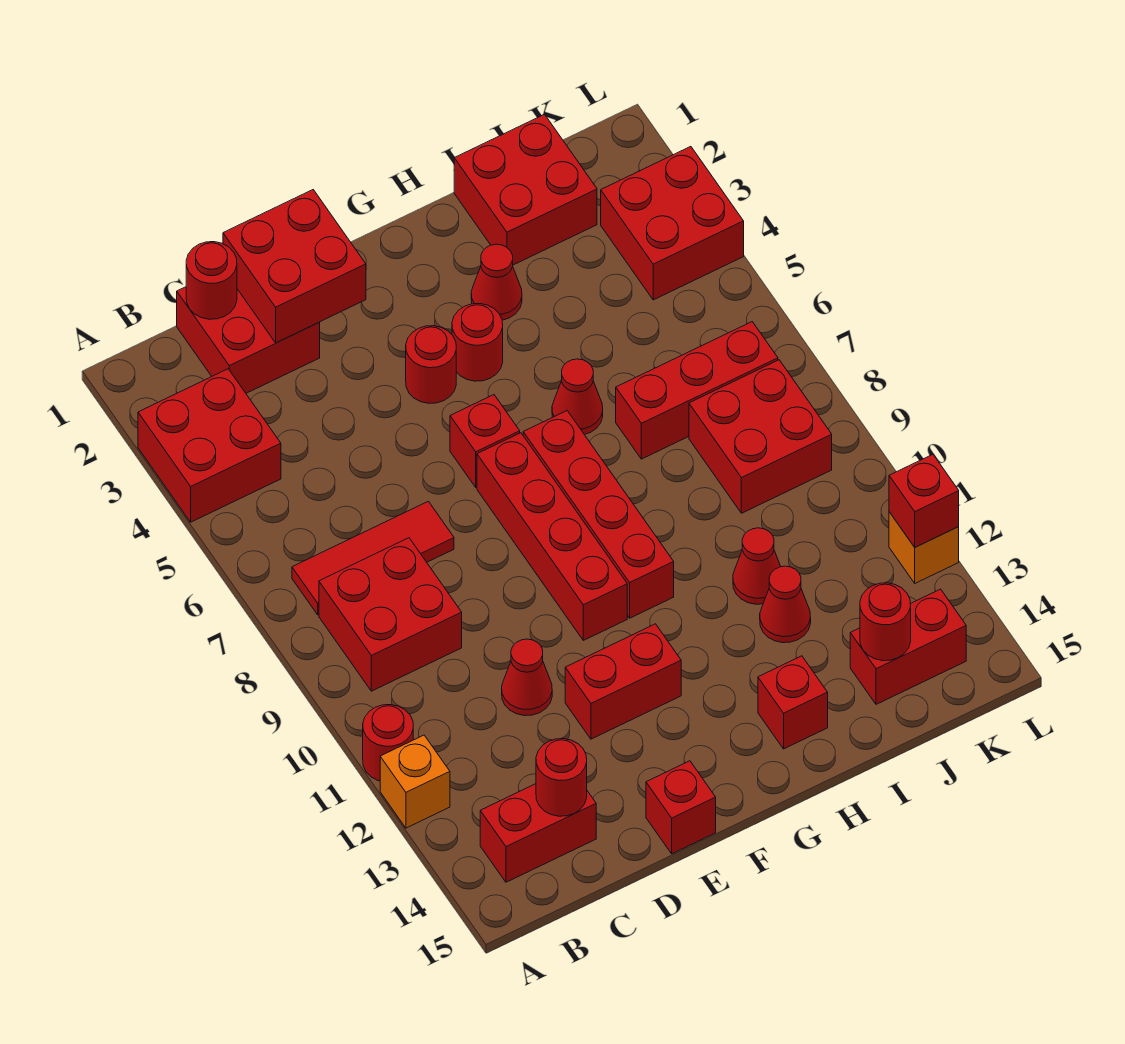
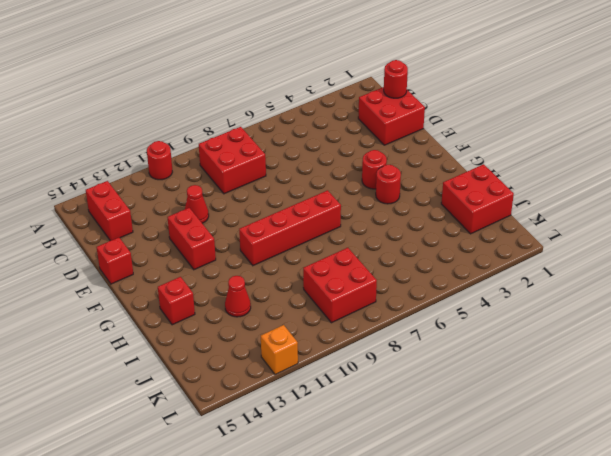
none -> red brick A3:B4 level 1
none -> orange brick A12 level 1
none -> red tile B7:D7 level 1
none -> red brick F6 level 1

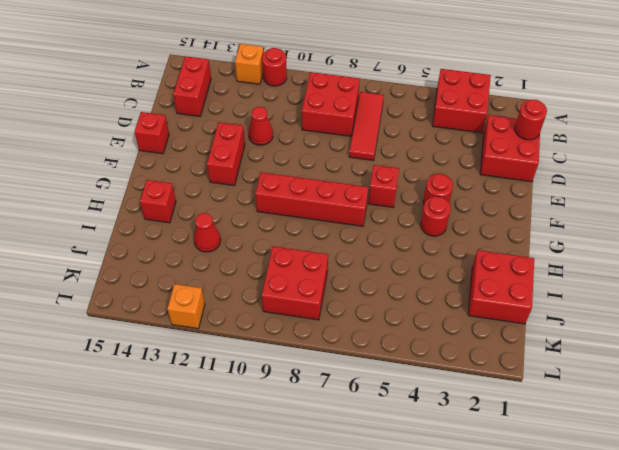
none -> red brick F7:F10 level 1
none -> red cone H3 level 1
none -> red cone H6 level 1
none -> red brick I7:K7 level 1

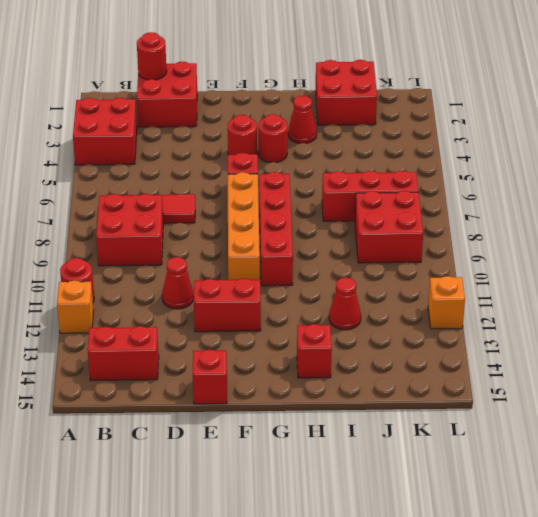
orange brick F7:F10 level 1 -> red brick F7:F10 level 1
none -> red cone H6 level 1
none -> red cone I11 level 1
none -> red brick J14:K14 level 1
none -> red brick K3:L4 level 1

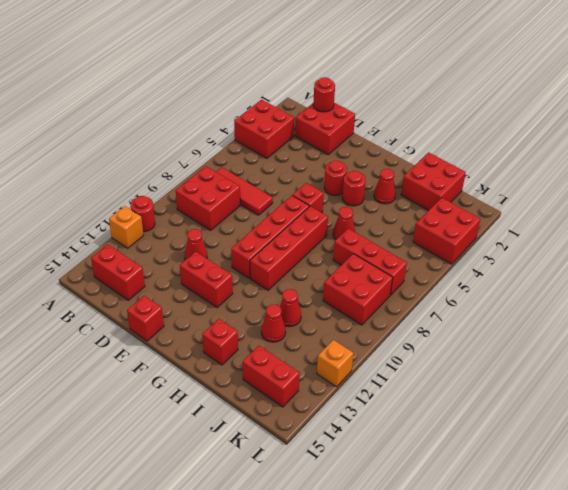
none -> red round brick C14 level 2
none -> red brick D1:E2 level 2
none -> red round brick J14 level 2
none -> red brick L12 level 2

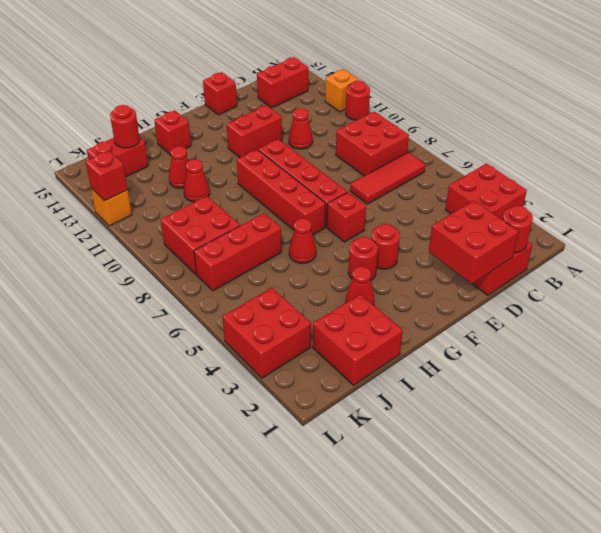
none -> red round brick C14 level 2

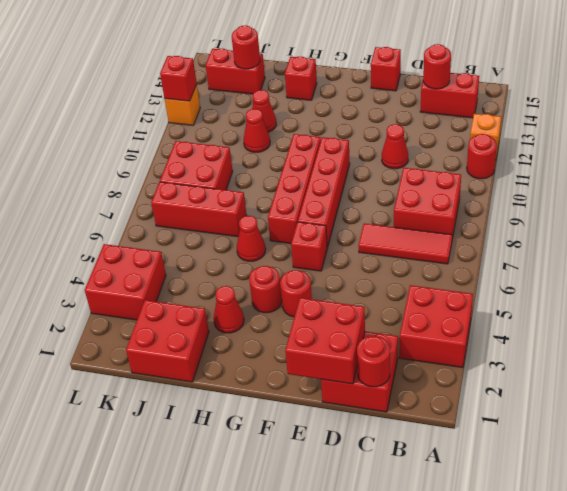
none -> red brick E12:F12 level 1

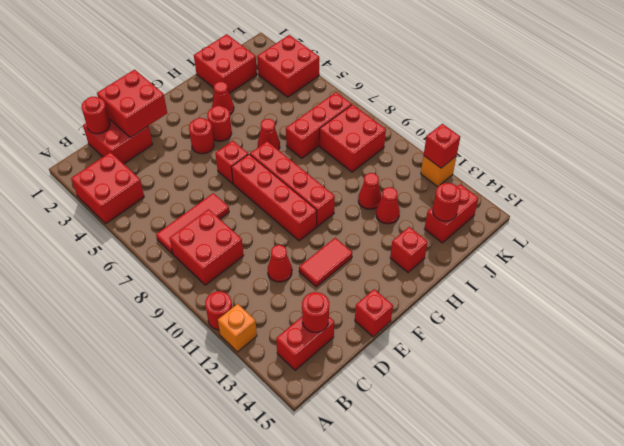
red tile E12:F12 level 1 -> red brick E12:F12 level 1

